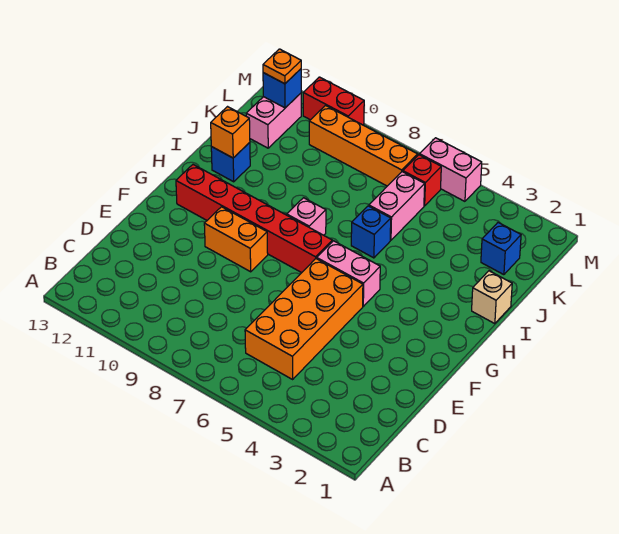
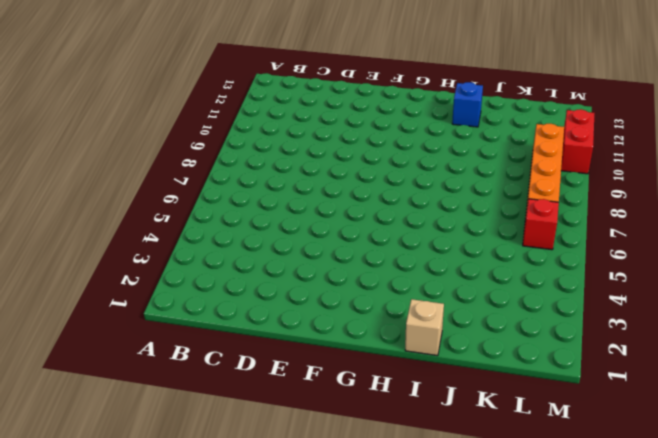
none -> orange brick C5:F6 level 1
none -> orange brick F9:F10 level 1
none -> pink brick G5:G6 level 1

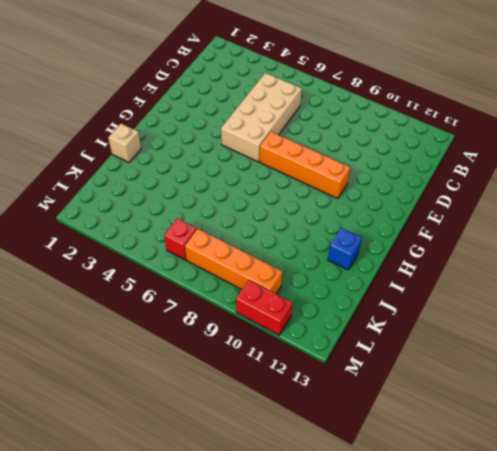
tan brick C5:F6 level 1 -> orange brick C5:F6 level 1
orange brick F7:F10 level 1 -> orange brick F9:F10 level 1
none -> pink brick G5:G6 level 1
none -> red brick G7:G12 level 1
none -> pink brick H8 level 1

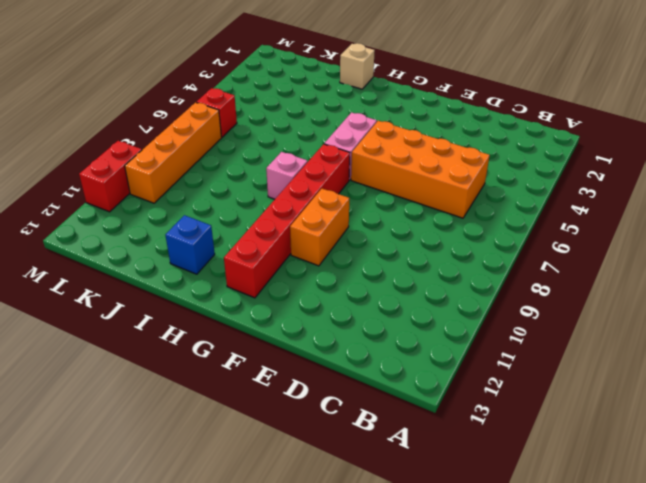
none -> blue brick I6 level 1
none -> pink brick J6:K6 level 1
none -> blue brick K2 level 1

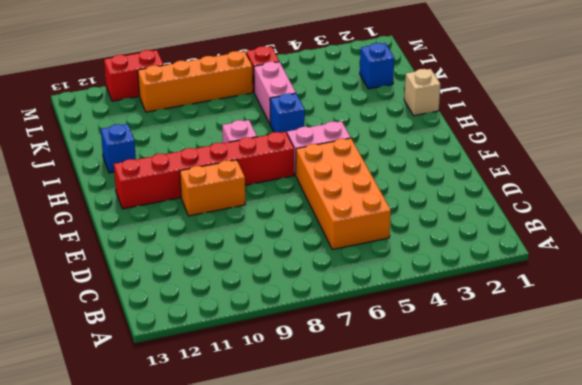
none -> pink brick K12:L12 level 1
none -> pink brick M5:M6 level 1
none -> orange brick I12 level 2

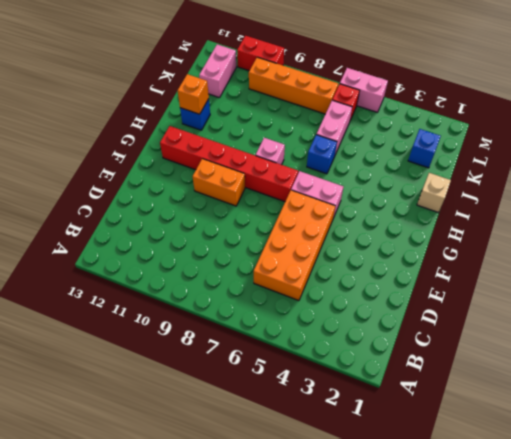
none -> blue brick L12 level 2
none -> orange plate L12 level 3

